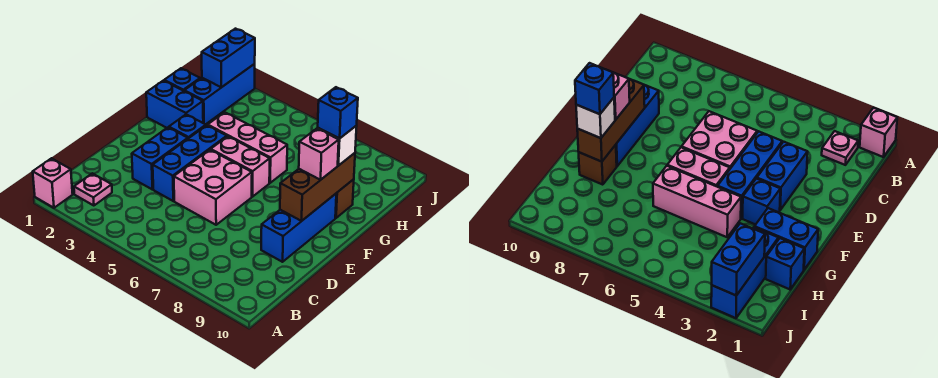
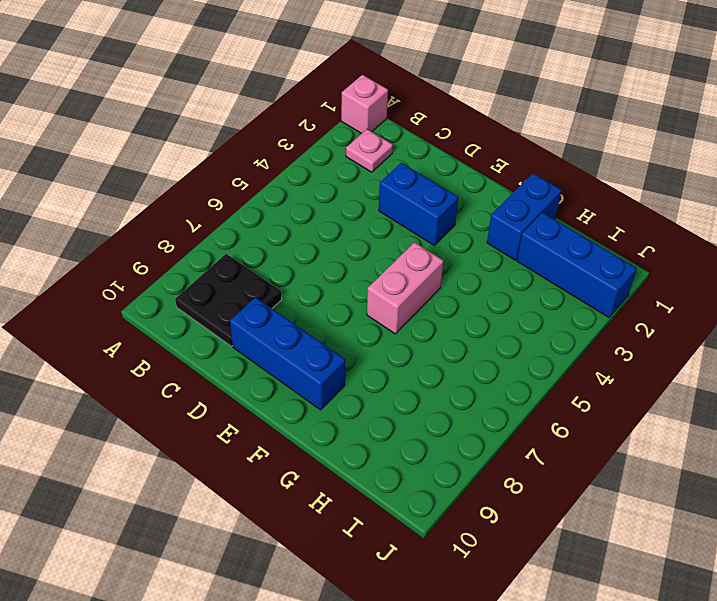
black plate B8:C9 level 1 -> none
none -> blue brick D4:F4 level 1
none -> pink brick D5:E6 level 1
none -> blue brick F3 level 1

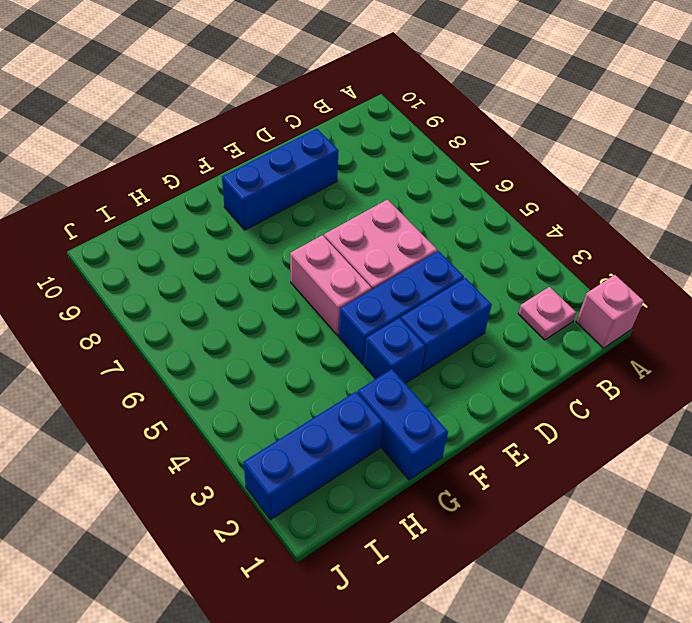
none -> pink brick G4:G6 level 1
none -> brown brick G9 level 1
none -> blue brick H1 level 1

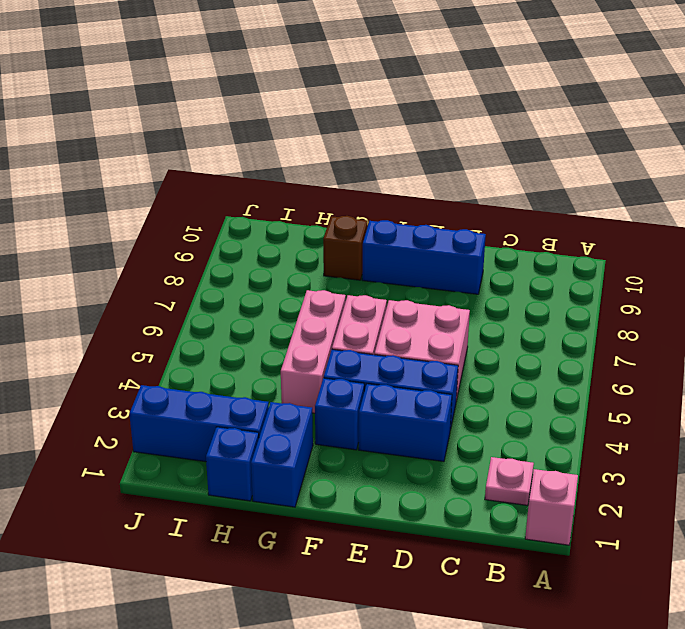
none -> brown brick E9:G9 level 2
none -> blue brick I2:J2 level 2
none -> pink brick F9 level 3

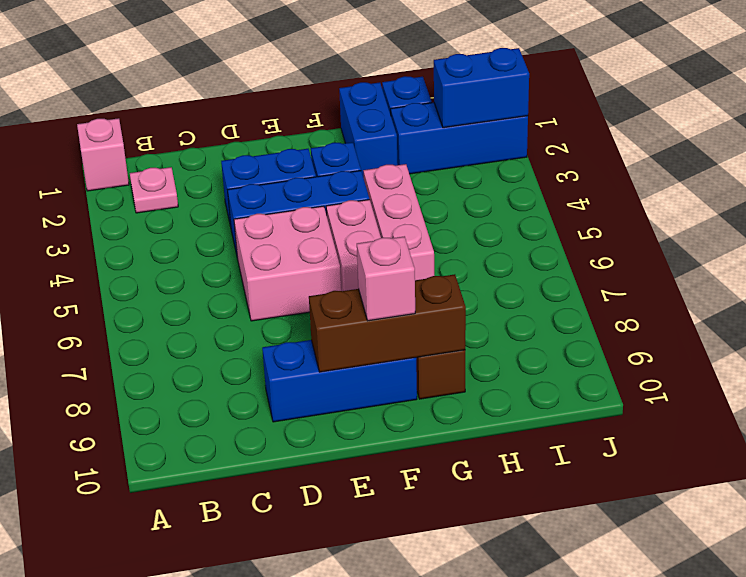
none -> white brick G9 level 3
none -> blue brick G9 level 4

